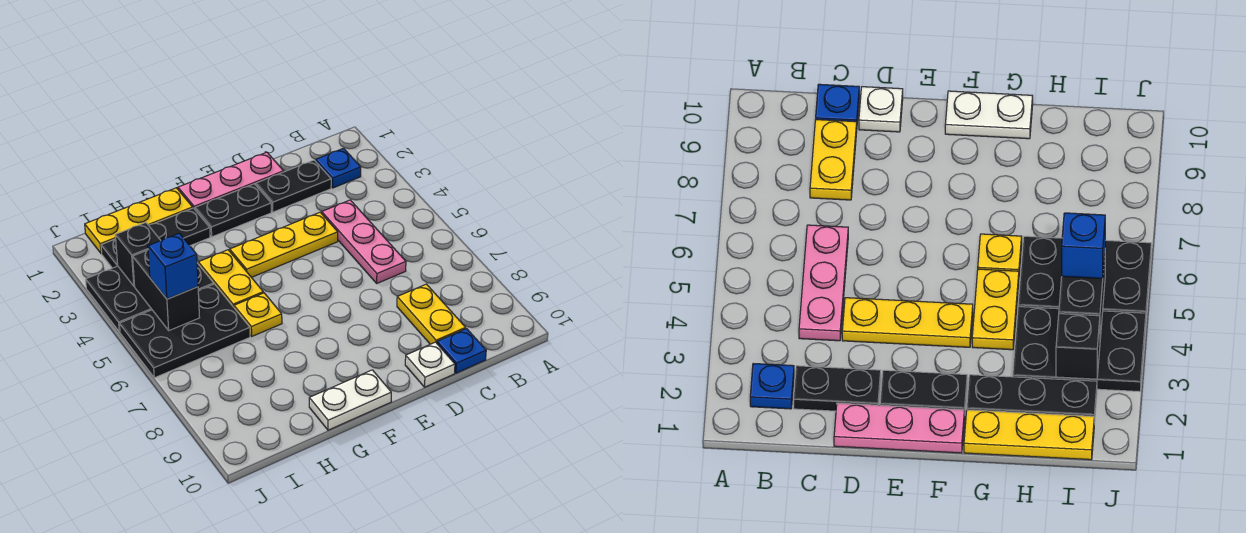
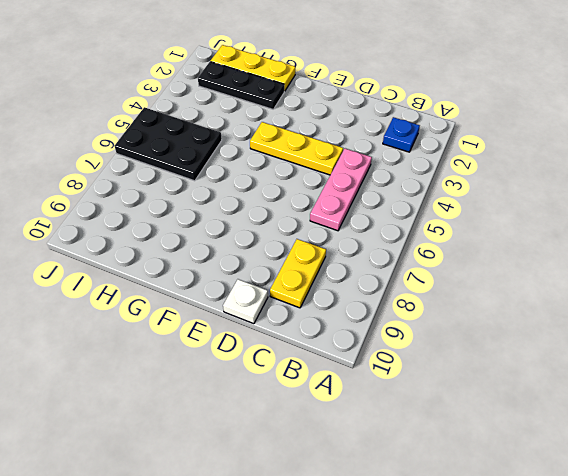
none -> black plate C2:D2 level 1
none -> blue plate C10 level 1
none -> pink plate D1:F1 level 1

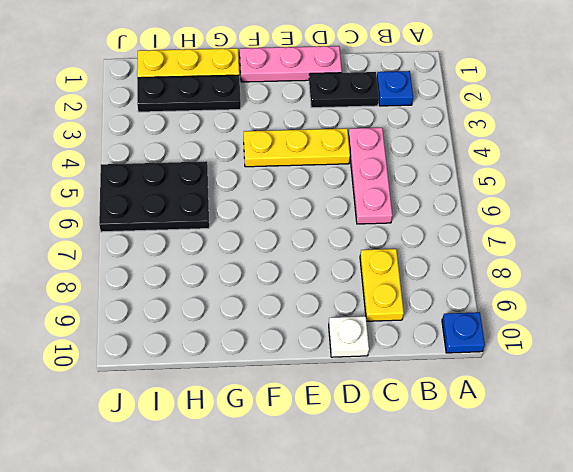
blue plate A10 level 1 -> blue plate C10 level 1
none -> black plate E2:F2 level 1
none -> white plate F10:G10 level 1
none -> yellow plate G4:G5 level 1

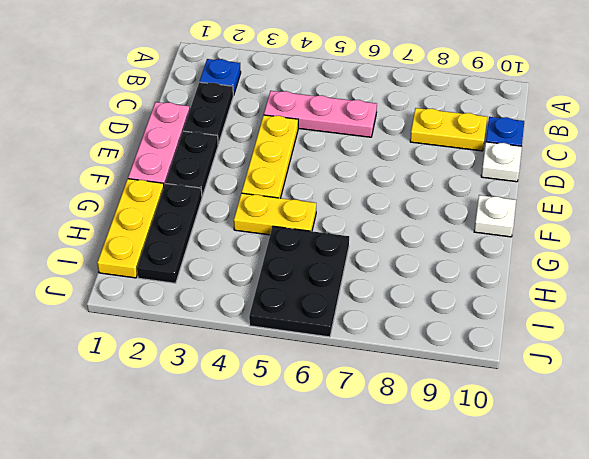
white plate F10 level 1 -> white plate F10:G10 level 1
none -> yellow plate G6 level 1
none -> black plate H3:J4 level 1
none -> black brick I3 level 2

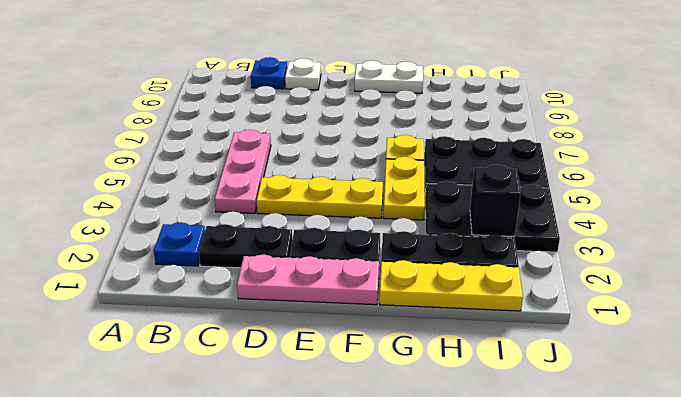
none -> yellow plate C8:C9 level 1
none -> black brick I4:I5 level 2
none -> blue brick I5 level 3

